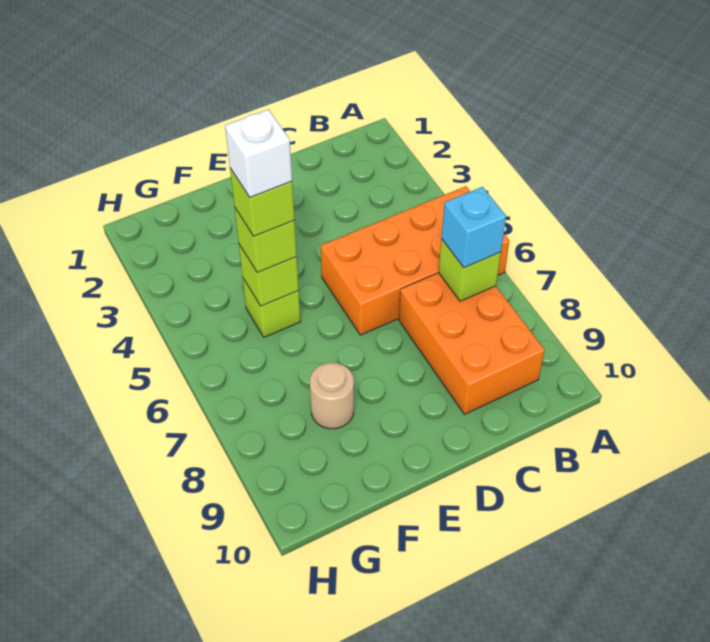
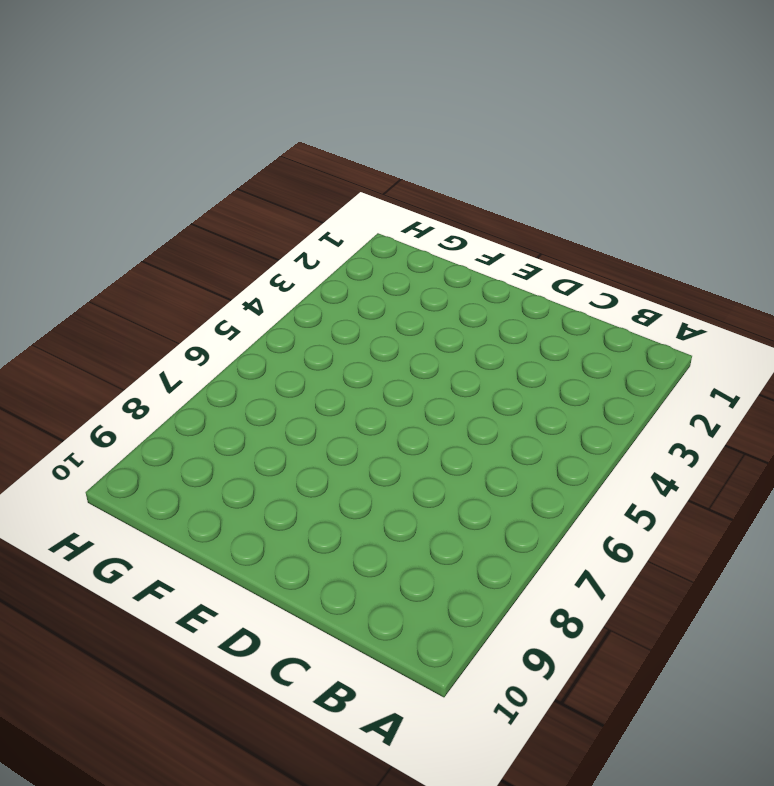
none -> orange brick A5:D6 level 1
none -> orange brick B7:C9 level 1

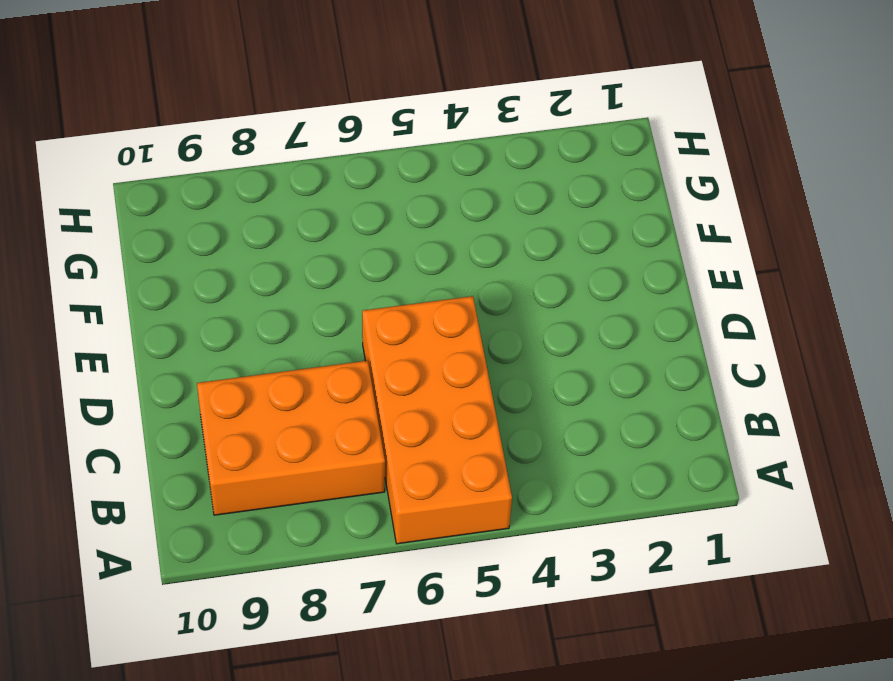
none -> lime brick F5 level 1
none -> tan round brick F8 level 1

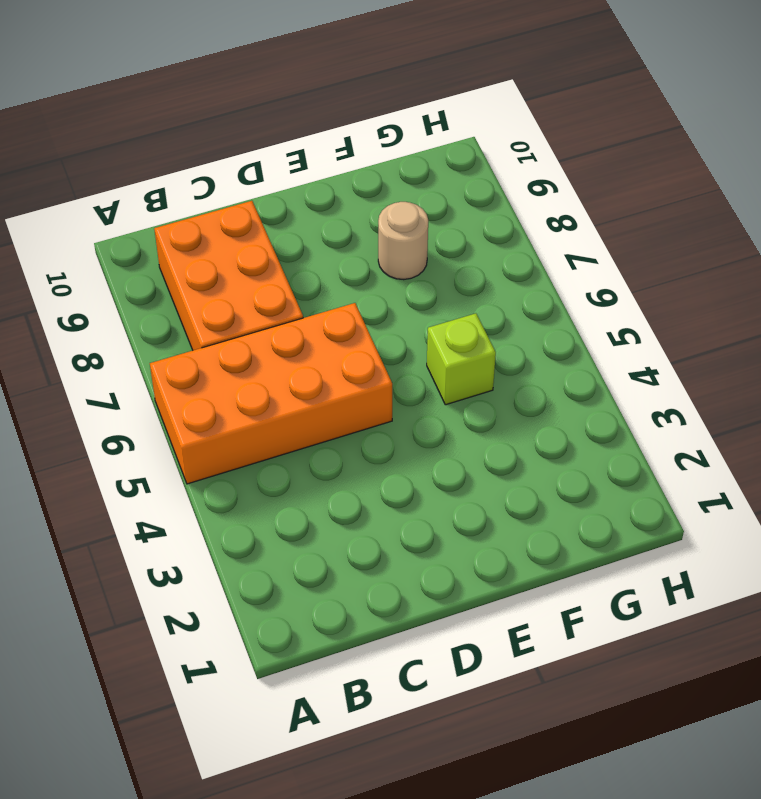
none -> lime brick B7 level 2
none -> lime brick F5 level 2

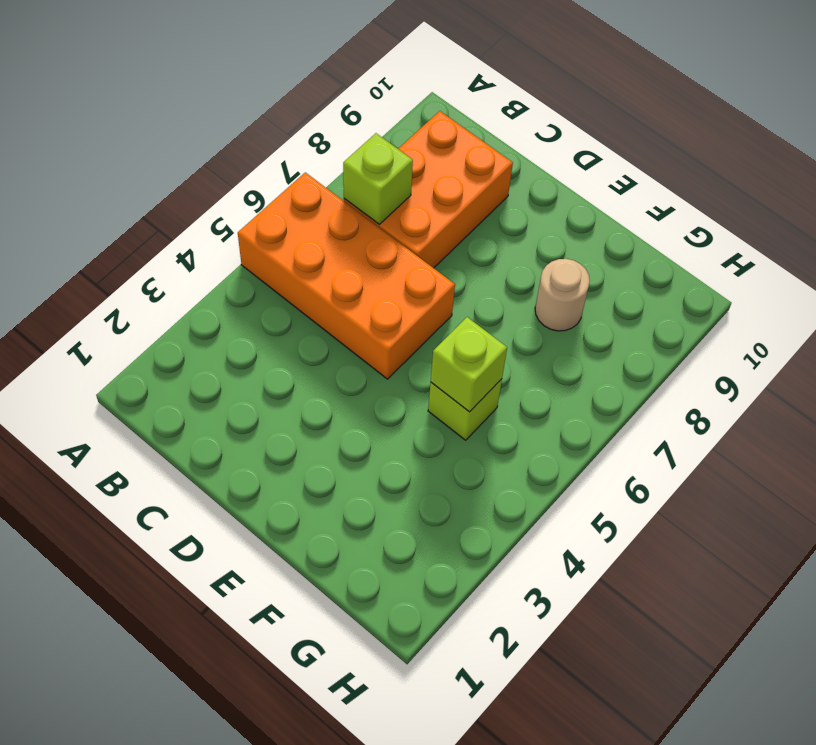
none -> cyan brick B7 level 3
none -> lime brick F5 level 3

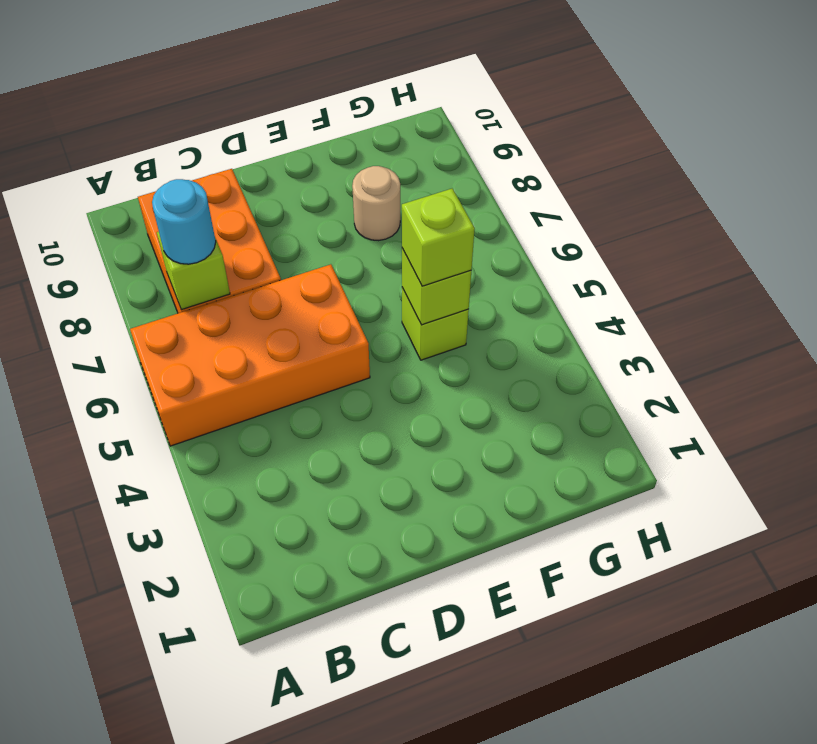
cyan round brick B7 level 3 -> cyan brick B7 level 3
none -> lime brick F5 level 4
none -> white brick F5 level 5

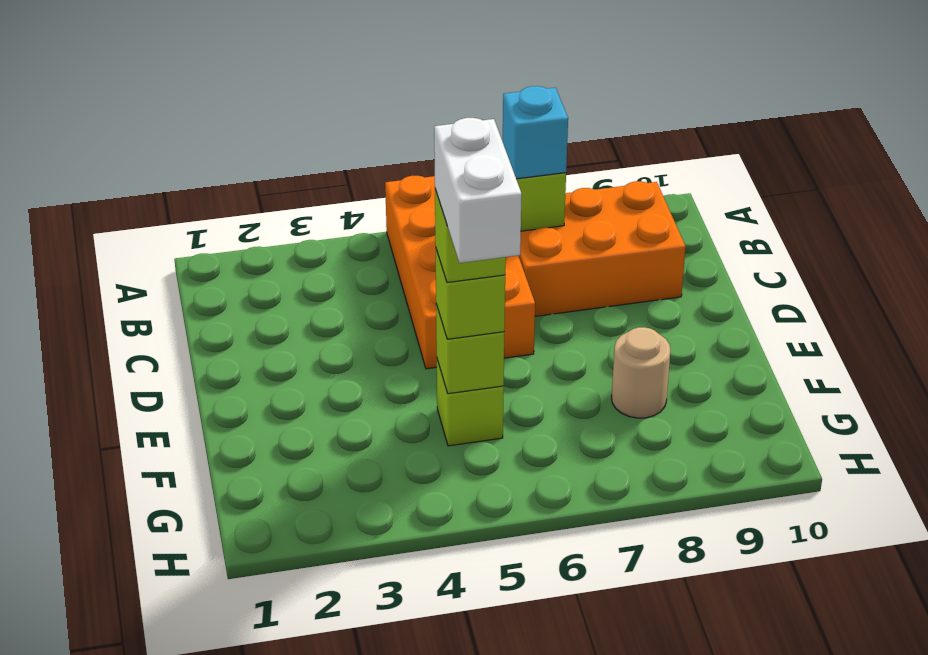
white brick F5:G5 level 5 -> white brick F5 level 5

